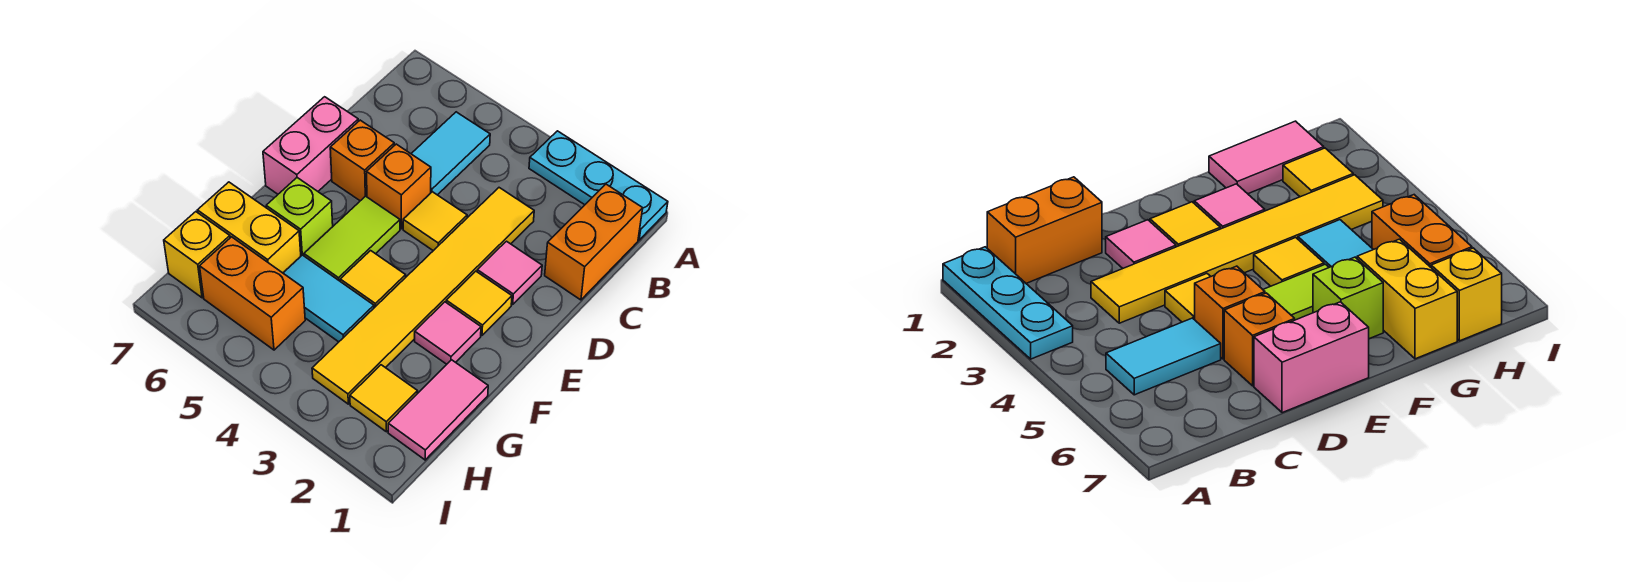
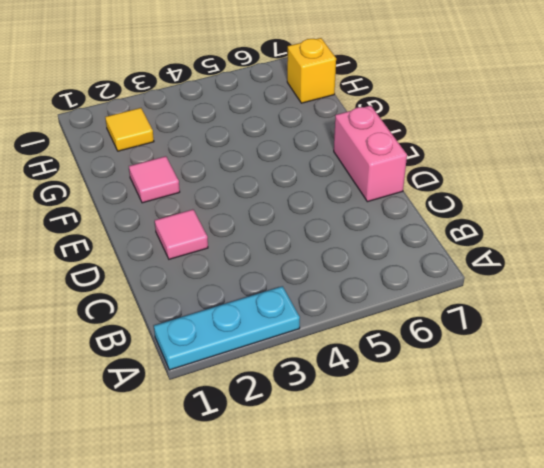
none -> orange brick B1:C1 level 1
none -> cyan tile B5:C5 level 1
none -> yellow tile C3:H3 level 1

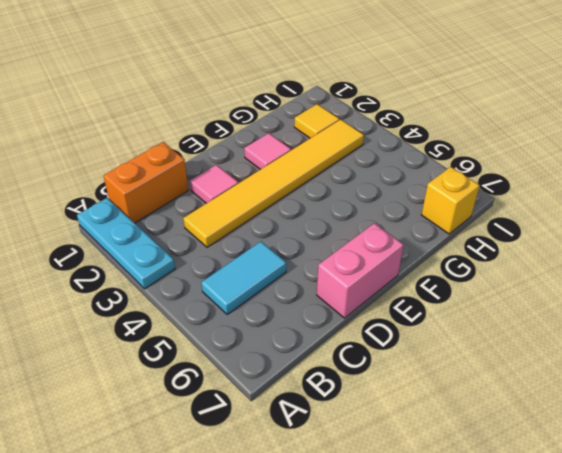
none -> yellow tile D4 level 1
none -> orange brick D5 level 1
none -> orange brick D6 level 1

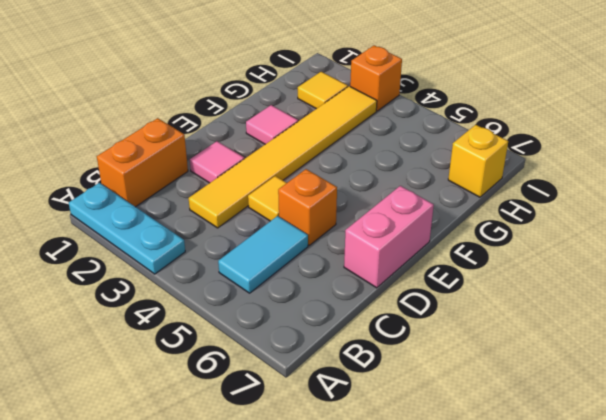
orange brick I3 level 1 -> orange brick D6 level 1
none -> yellow tile E2 level 1
none -> lime tile E5:F5 level 1
none -> yellow tile F4 level 1

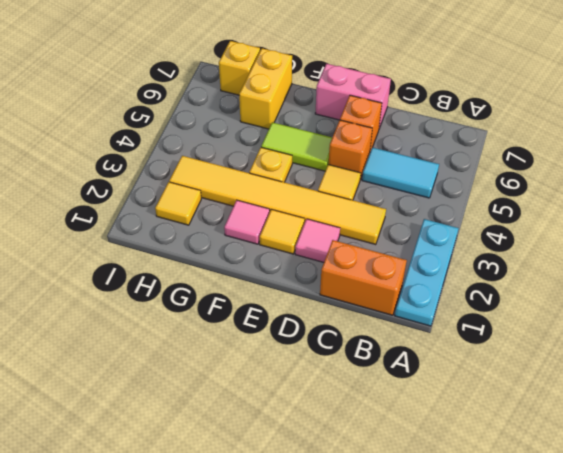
yellow plate F4 level 1 -> yellow tile F4 level 1
none -> lime brick F6 level 1
none -> pink tile G1:H1 level 1
none -> cyan tile G4:G5 level 1

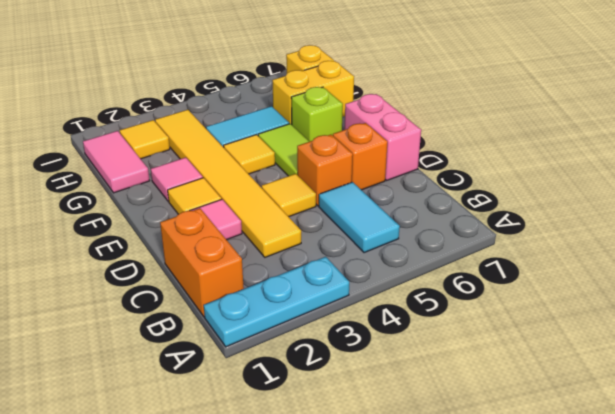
none -> orange brick H5:H6 level 1

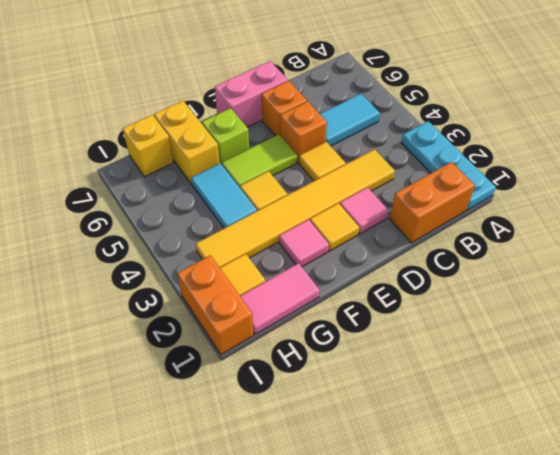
orange brick I1:I2 level 1 -> orange brick H5:H6 level 1

